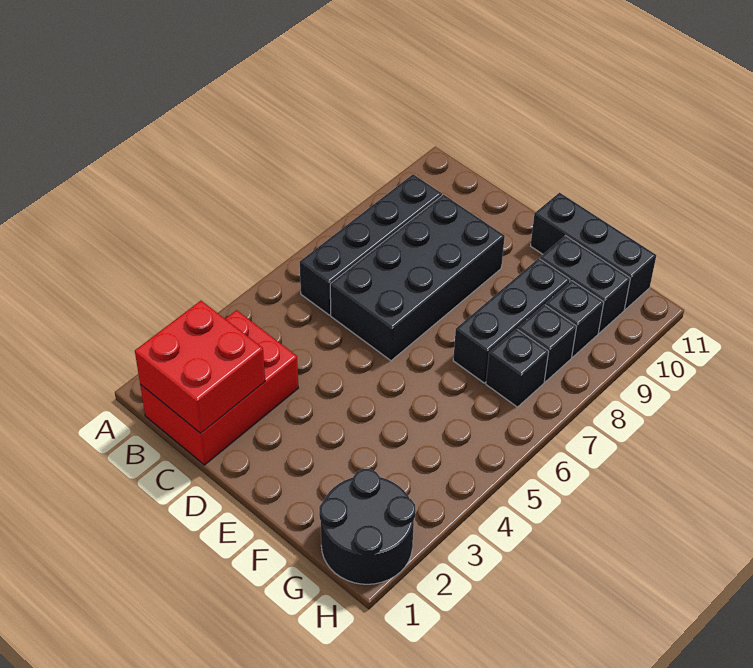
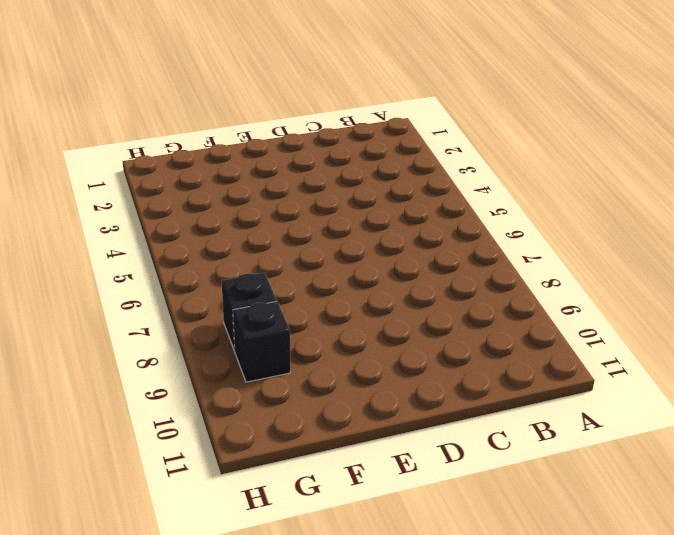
none -> red brick B1:C3 level 1
none -> black brick B6:B9 level 1

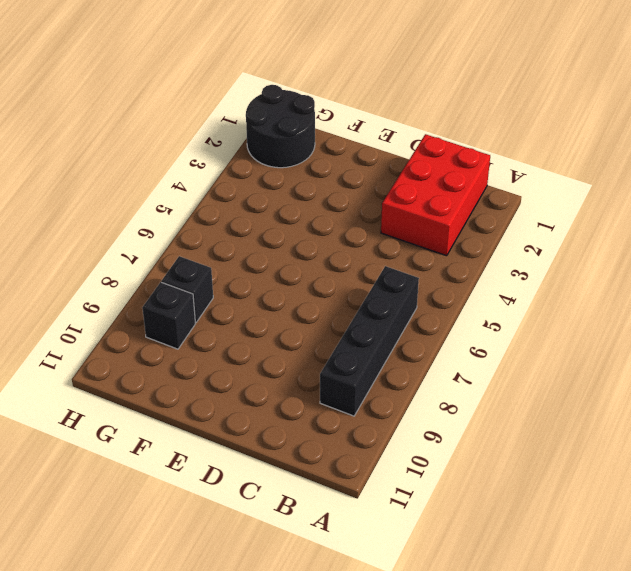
none -> black brick C6:D9 level 1
none -> black brick E11:G11 level 1

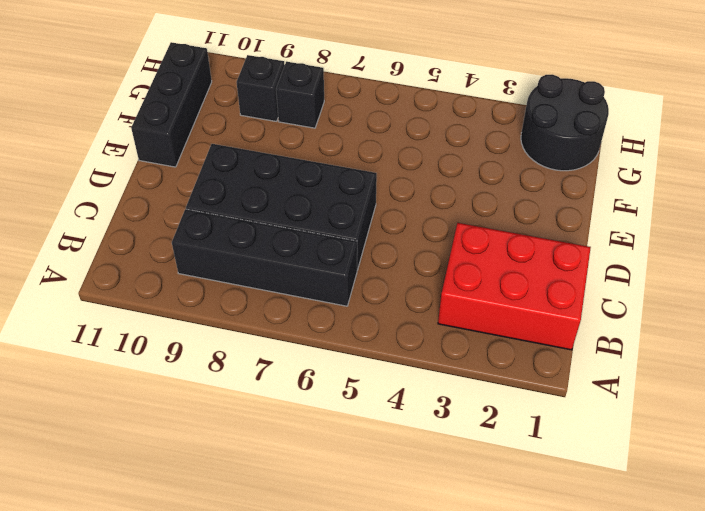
none -> black brick F7:F9 level 1
none -> black brick F10:G10 level 1

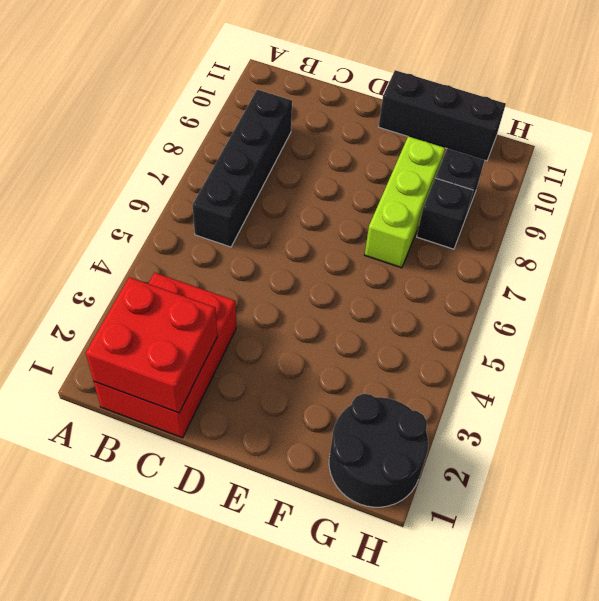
lime brick F7:F9 level 1 -> black brick F7:F9 level 1
none -> black brick C6:D9 level 1
none -> black brick F10:G10 level 1

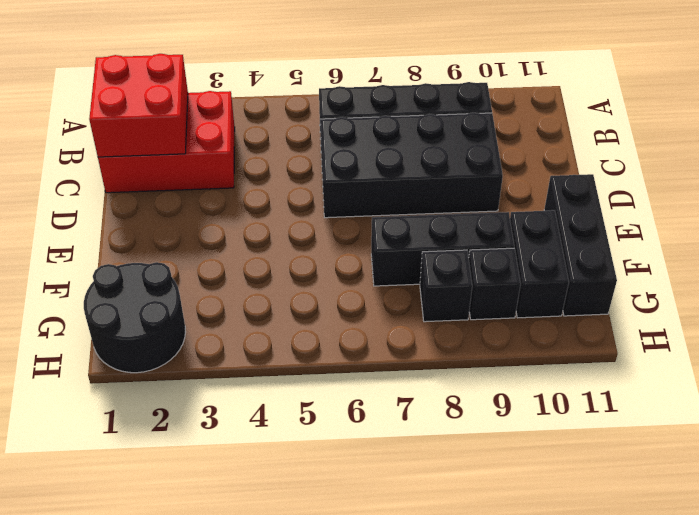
none -> black brick G7 level 1

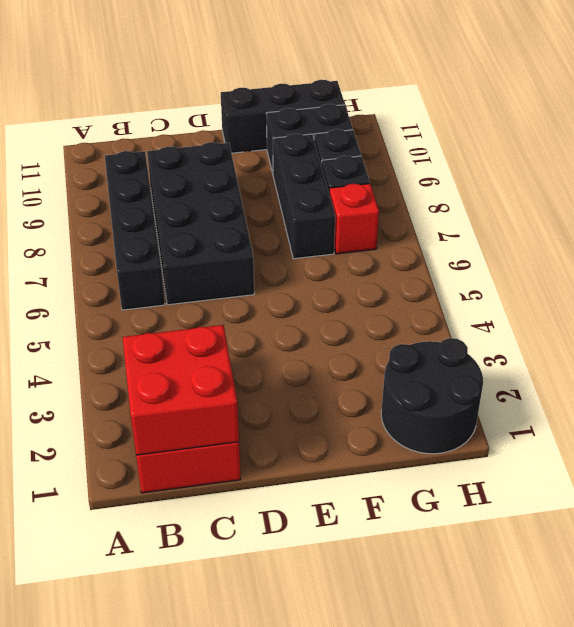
red brick G7 level 1 -> black brick G7 level 1

